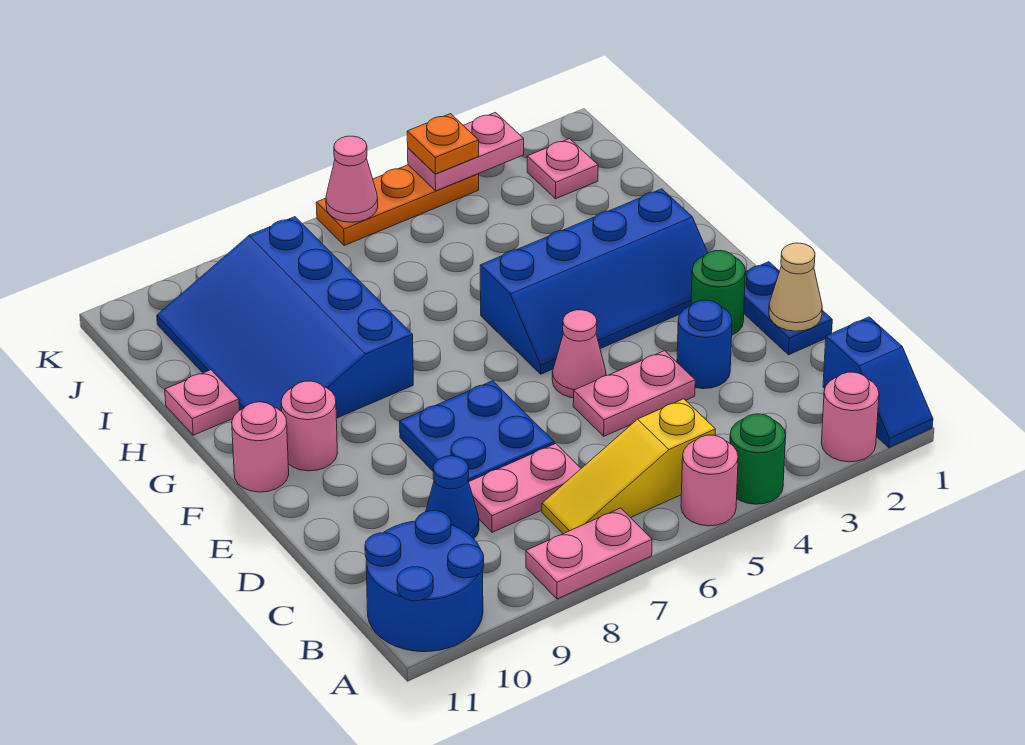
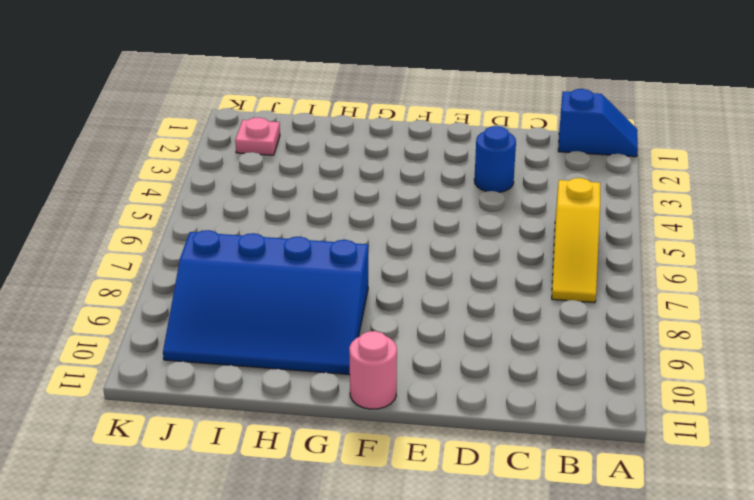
none -> pink round brick A2 level 1
none -> green round brick A4 level 1
none -> pink round brick A5 level 1

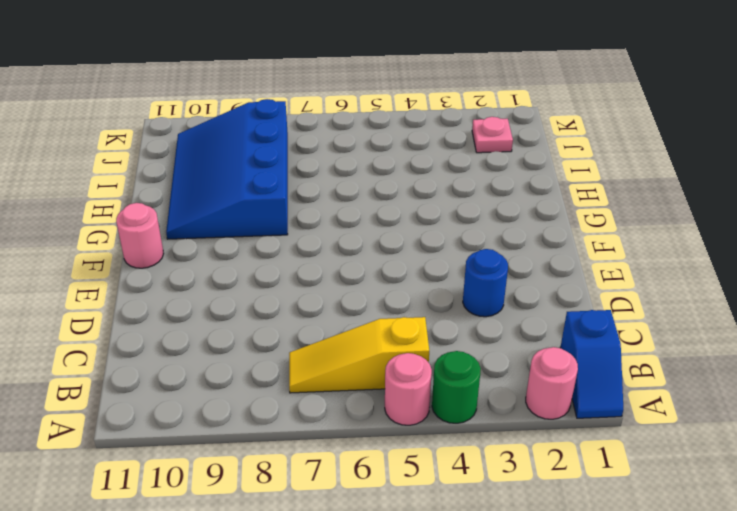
none -> pink plate A7:A8 level 1
none -> blue round brick A10:B11 level 1
none -> pink plate C7:C8 level 1

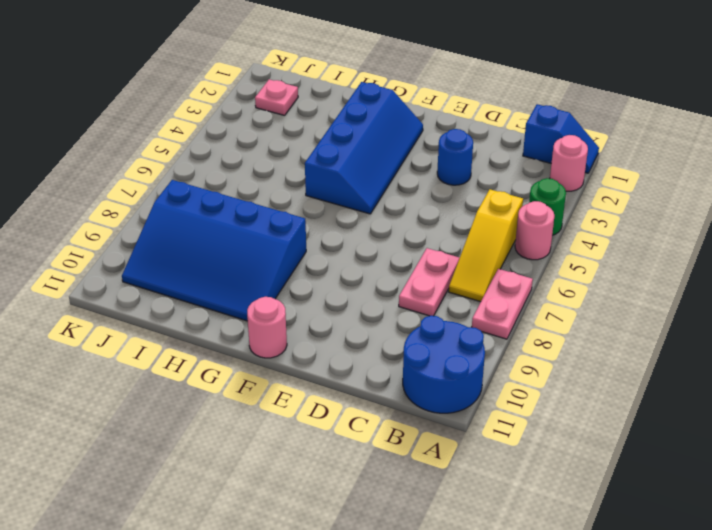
none -> blue cone C9 level 1
none -> blue plate D1:E1 level 1
none -> pink plate D4:D5 level 1

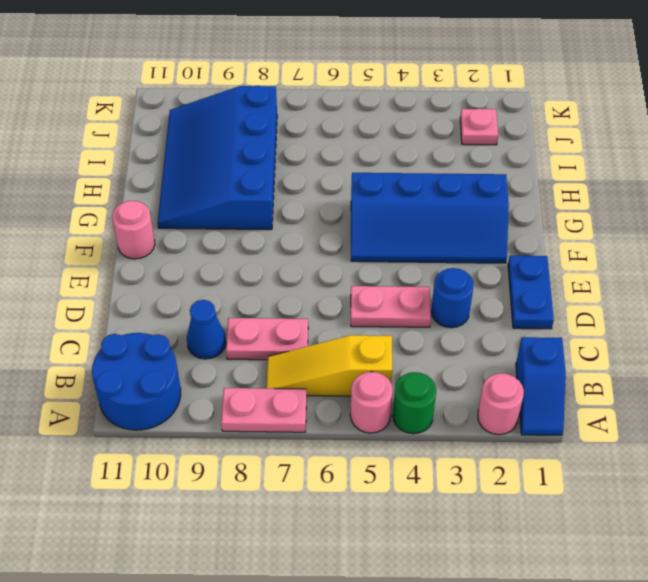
none -> blue plate D7:E8 level 1
none -> green round brick E2 level 1
none -> pink cone E5 level 1

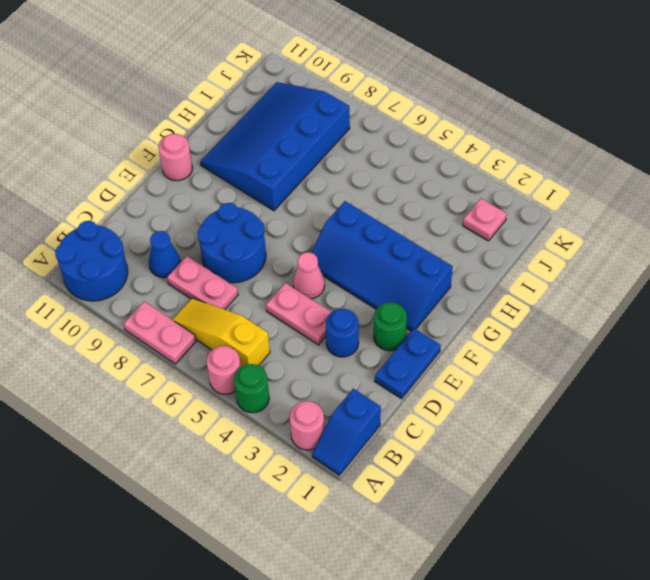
blue round brick D7:E8 level 1 -> blue plate D7:E8 level 1
none -> pink round brick F10 level 1
none -> pink plate H11 level 1
none -> orange plate K4:K6 level 1

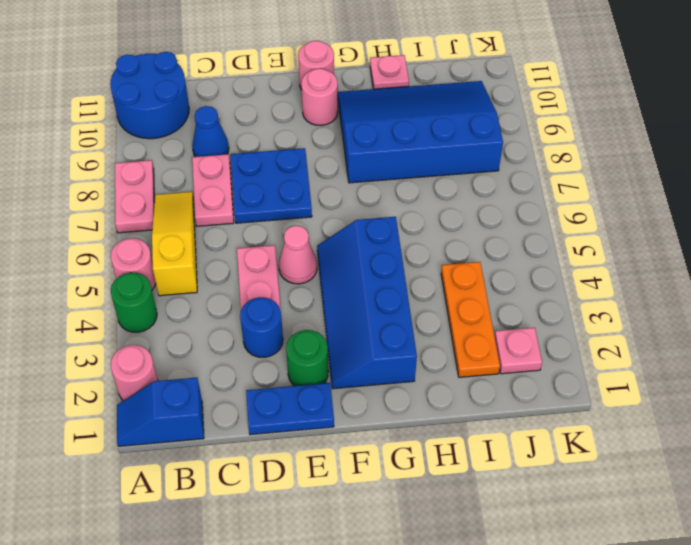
orange plate I2:I4 level 1 -> orange plate K4:K6 level 1
none -> tan cone D1 level 2
none -> pink plate K3:K4 level 2
none -> pink cone K6 level 2

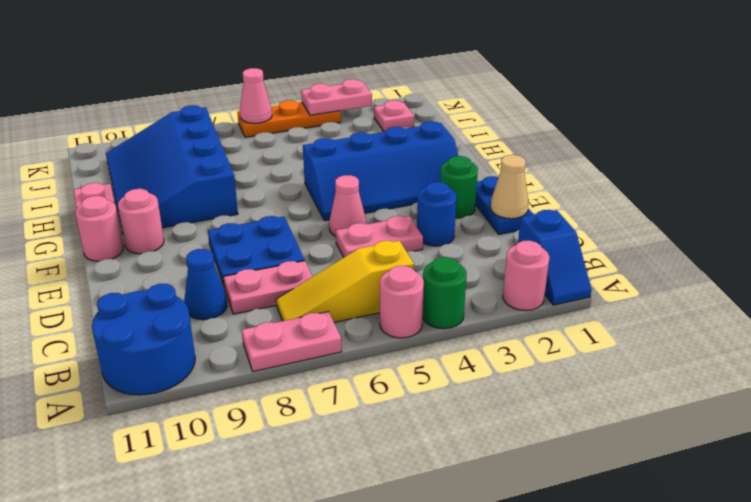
none -> orange plate K4 level 3

